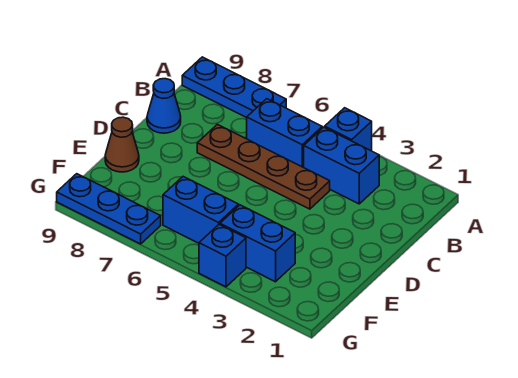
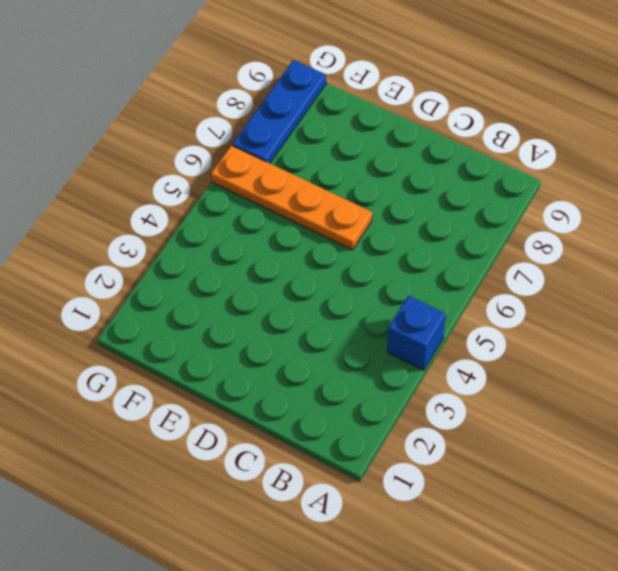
orange plate D6:G6 level 1 -> blue brick F5:F6 level 1
none -> blue plate A7:A9 level 1
none -> blue brick B3:B4 level 1

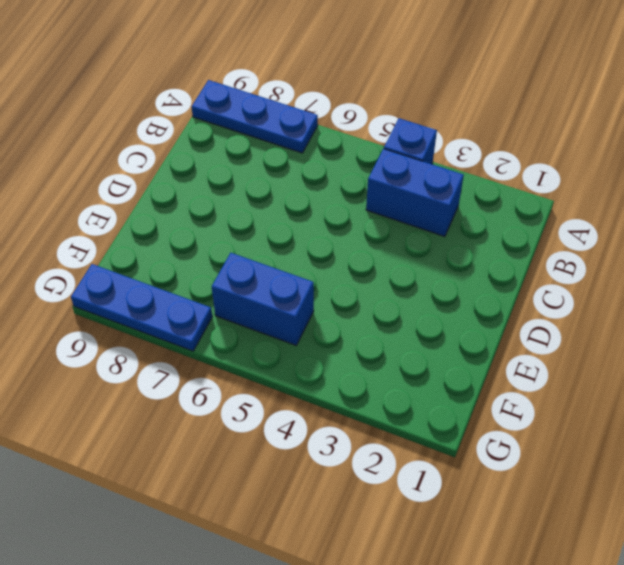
none -> blue brick B5:B6 level 1
none -> brown plate C4:C7 level 1

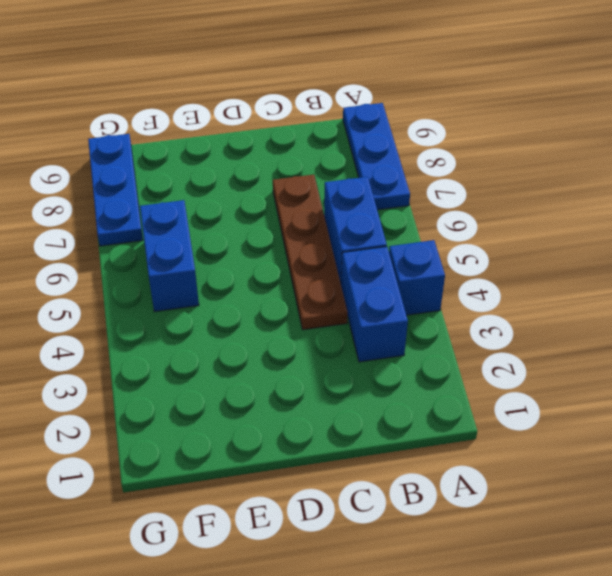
none -> blue cone C9 level 1
none -> brown cone E9 level 1

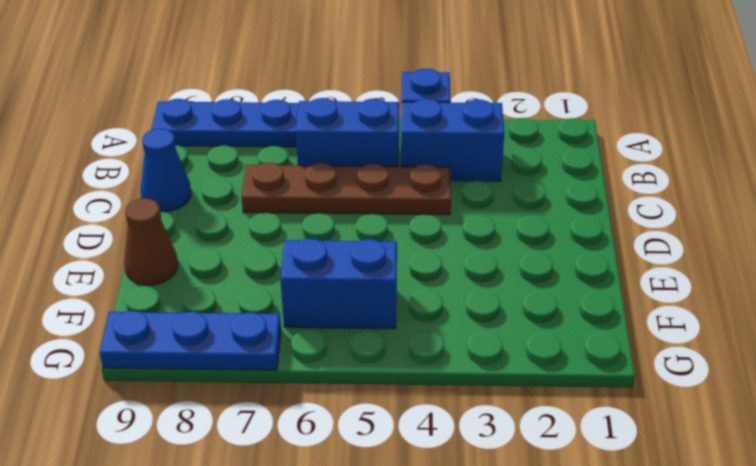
none -> blue brick F3:F4 level 1
none -> blue brick G4 level 1

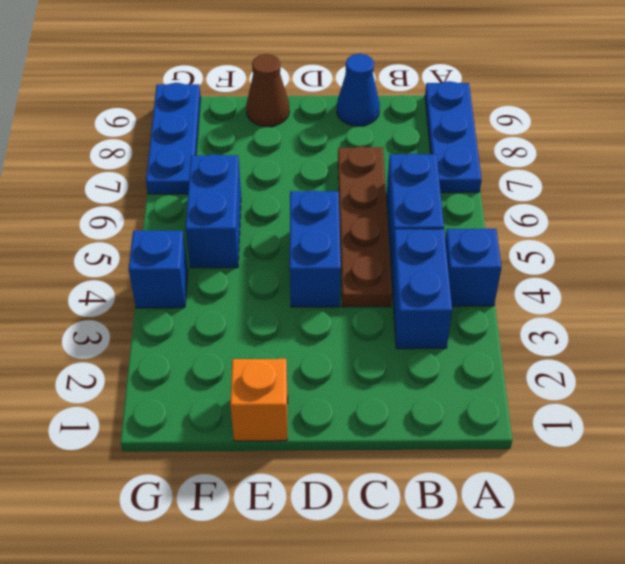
blue brick D4:D5 level 1 -> blue brick F3:F4 level 1
orange brick E1 level 1 -> none

